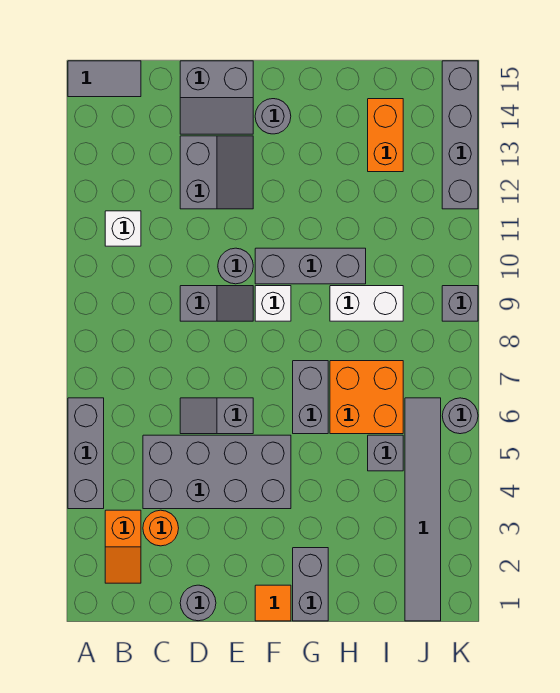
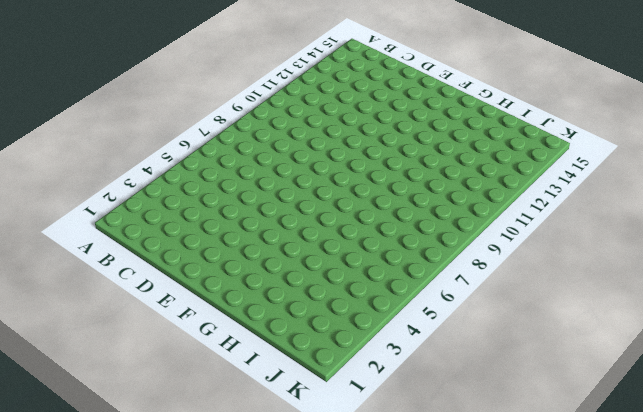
none -> grey brick A4:A6 level 1
none -> grey tile A15:B15 level 1
none -> orange slope B2:B3 level 1 top 3

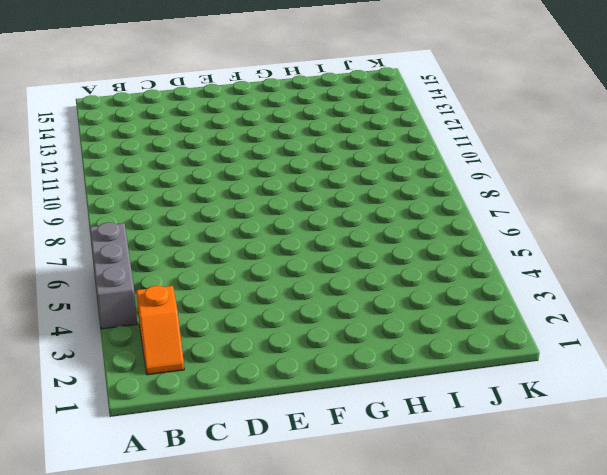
none -> grey tile A15:B15 level 1
none -> white brick B11 level 1
none -> orange round brick C3 level 1

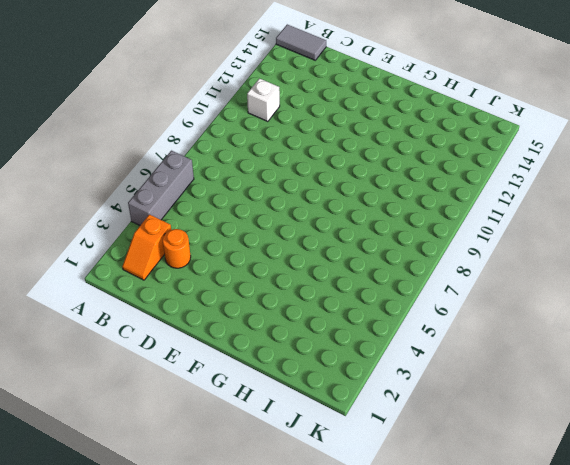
none -> grey brick C4:F5 level 1
none -> grey round brick D1 level 1
none -> grey slope D6:E6 level 1 top E

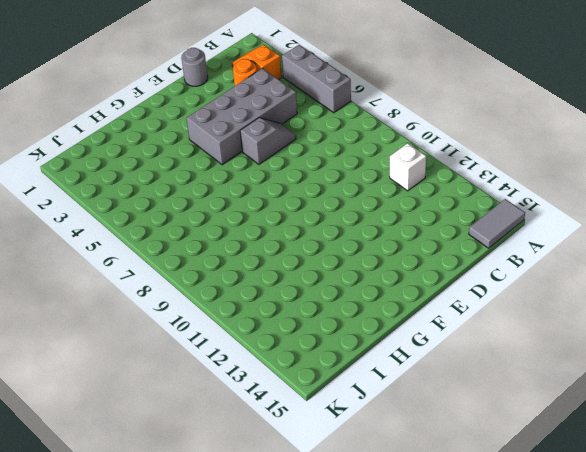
none -> grey slope D9:E9 level 1 top D
none -> grey slope D12:E13 level 1 top D
none -> grey slope D14:E15 level 1 top 15

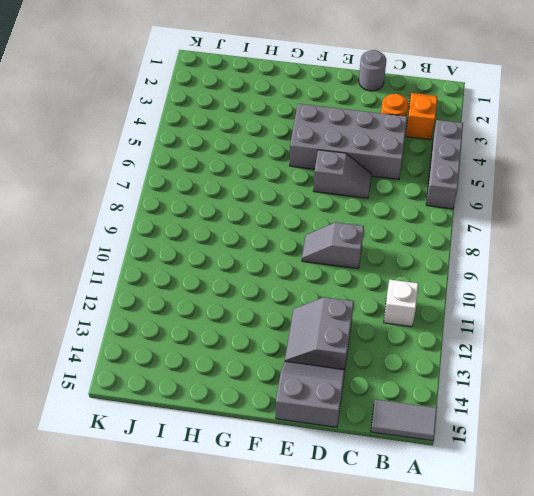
none -> grey round brick E10 level 1
none -> orange tile F1 level 1
none -> white brick F9 level 1

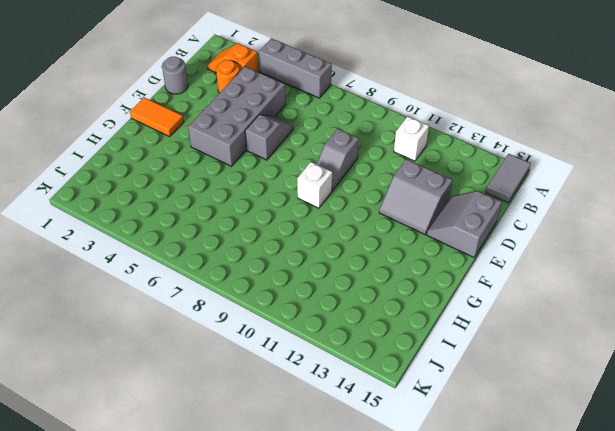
orange tile F1:F2 level 1 -> orange tile F1 level 1
none -> grey round brick E10 level 1
none -> grey brick F10:H10 level 1
none -> grey round brick F14 level 1

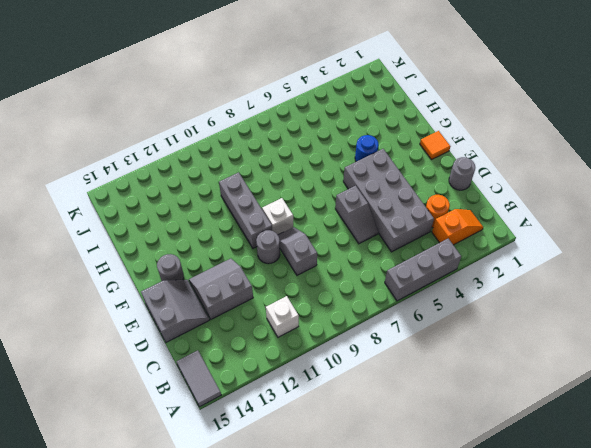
blue round brick G4 level 1 -> none
none -> grey brick G1:G2 level 1
none -> grey brick G6:G7 level 1
none -> orange brick H6:I7 level 1

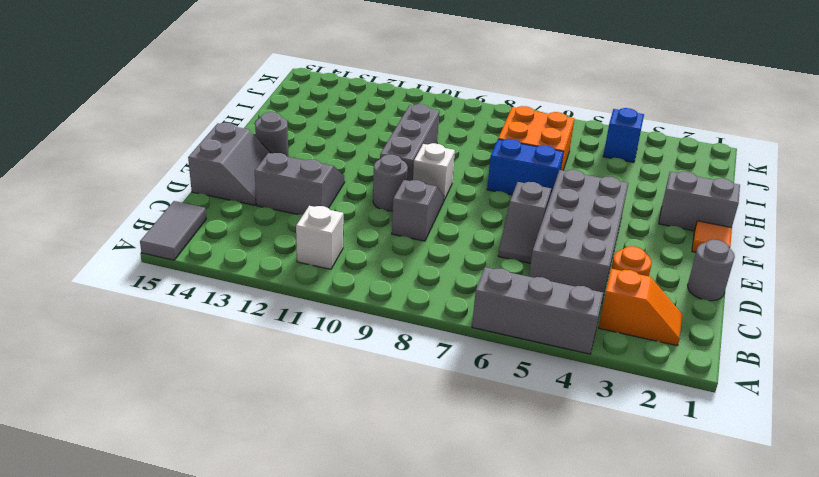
blue brick G6:G7 level 1 -> grey brick G6:G7 level 1
blue brick J4 level 1 -> grey tile J1:J6 level 1
none -> white brick H9:I9 level 1
none -> grey brick I5 level 1
none -> orange brick I13:I14 level 1

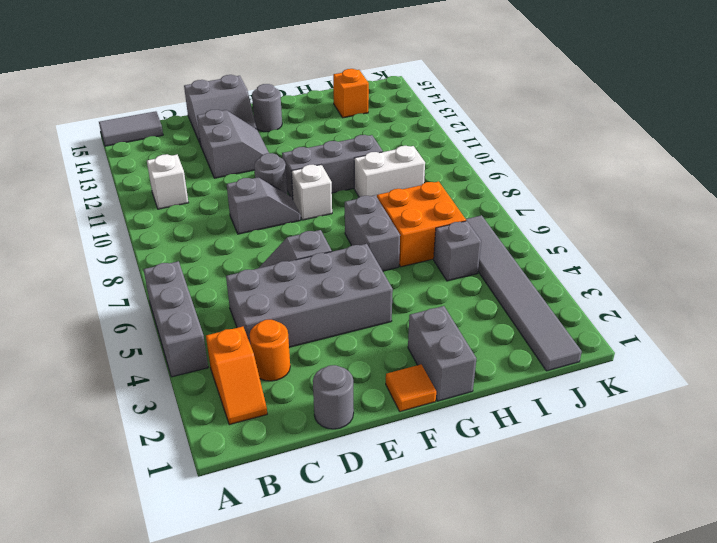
orange brick I14 level 1 -> orange brick I13:I14 level 1
none -> grey round brick K6 level 1
none -> grey brick K9 level 1
none -> grey brick K12:K15 level 1

